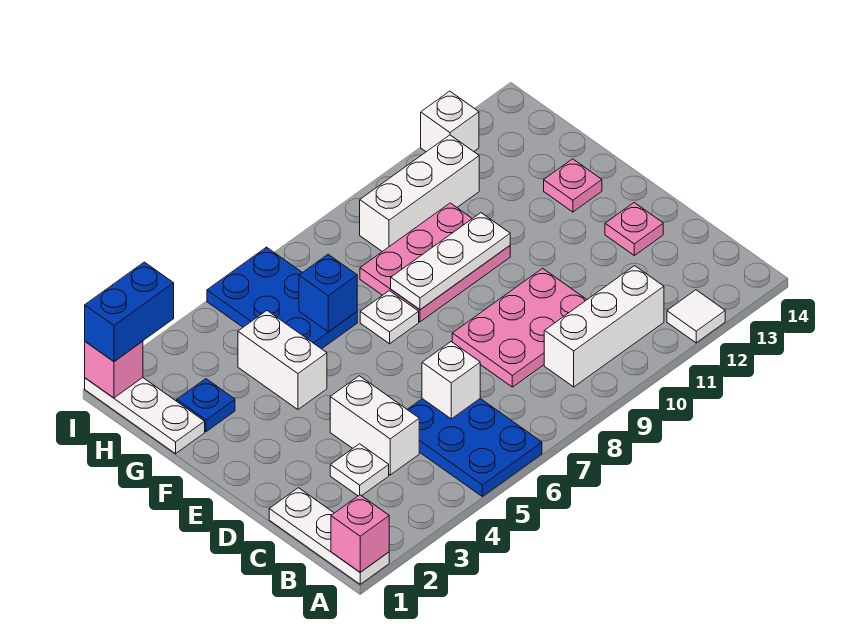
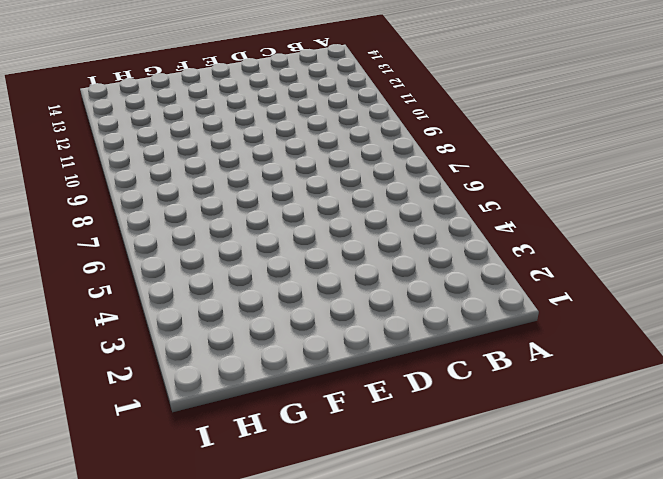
none -> white plate A1:C1 level 1
none -> blue plate A5:C6 level 1
none -> white tile A12 level 1

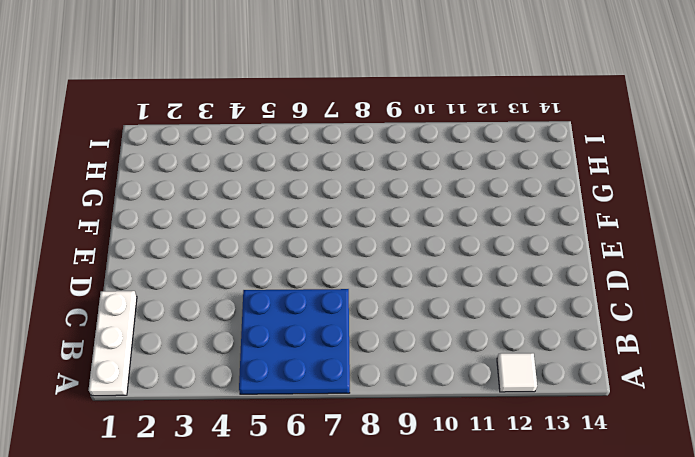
blue plate A5:C7 level 1 -> blue plate A5:C6 level 1
none -> white brick B9:B11 level 1
none -> white plate C3 level 1
none -> white brick C4:D4 level 1

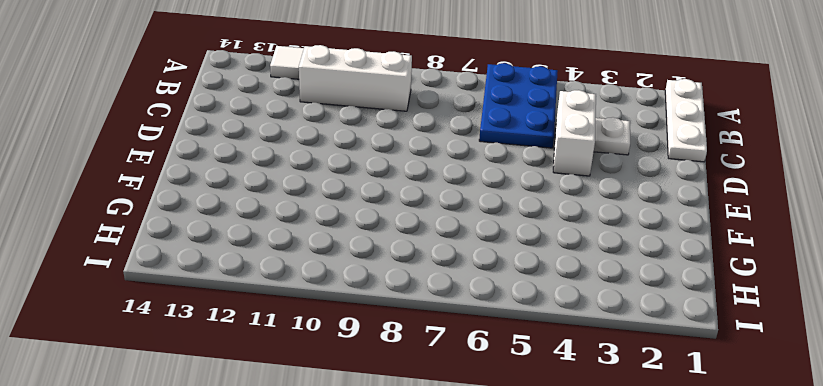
none -> pink plate C8:D10 level 1
none -> pink plate D13 level 1
none -> white brick F4:G4 level 1

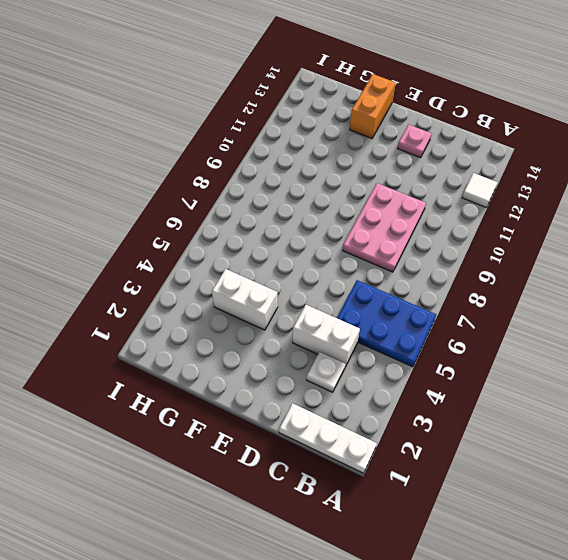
orange brick F13:F14 level 1 -> pink plate F13 level 1
none -> white brick B9:B11 level 1
none -> white plate F7 level 1
none -> pink plate F8:G10 level 1

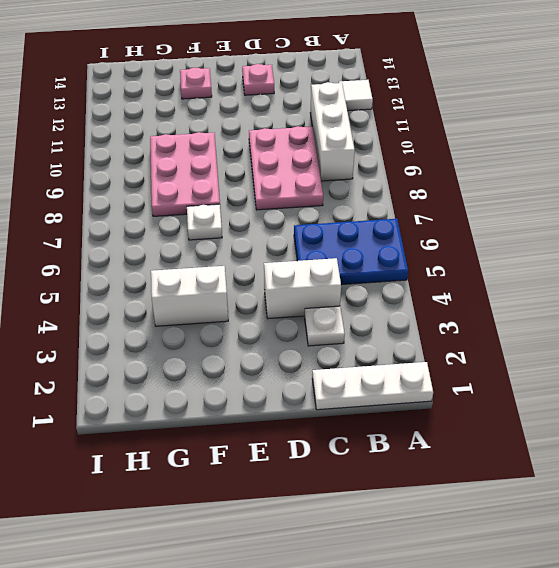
none -> white plate G1:I1 level 1
none -> blue plate G2 level 1
none -> blue plate G5:I6 level 1

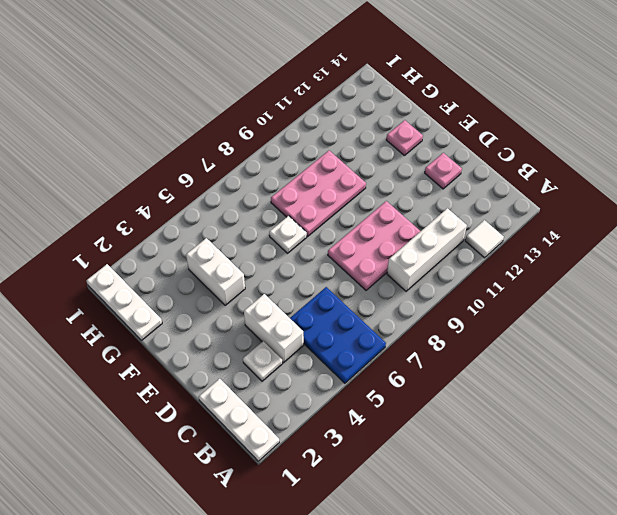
none -> blue plate G2 level 1
none -> blue plate G5:I6 level 1
none -> white brick H9:H11 level 1

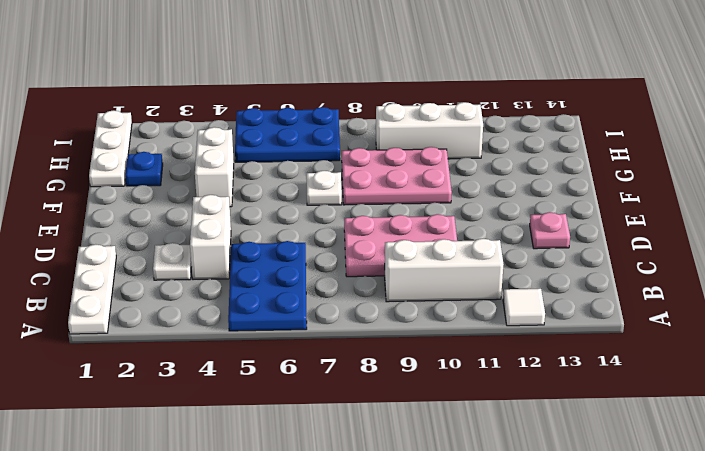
blue plate H5:I7 level 1 -> blue plate G5:I6 level 1
none -> pink plate F13 level 1
none -> white brick I12 level 1
none -> pink brick A1 level 2

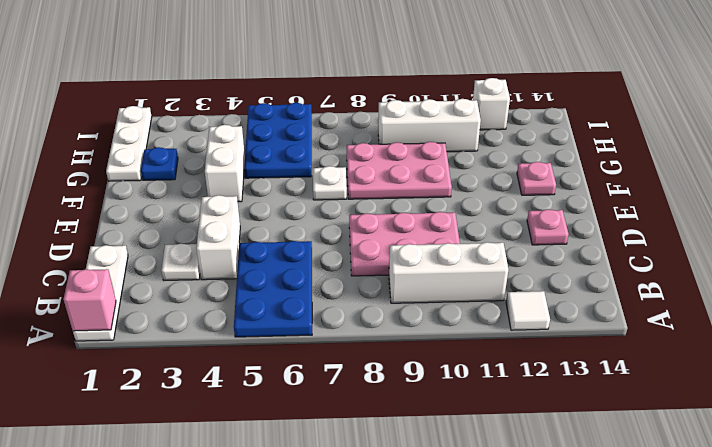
none -> white brick C6 level 2
none -> white plate F8:F10 level 2
none -> blue brick G6 level 2

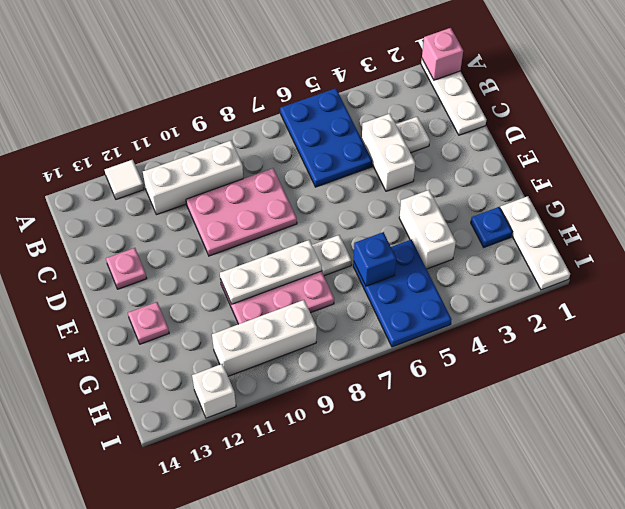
none -> white brick C6 level 2
none -> pink brick I1 level 2
none -> blue brick I1:I2 level 3

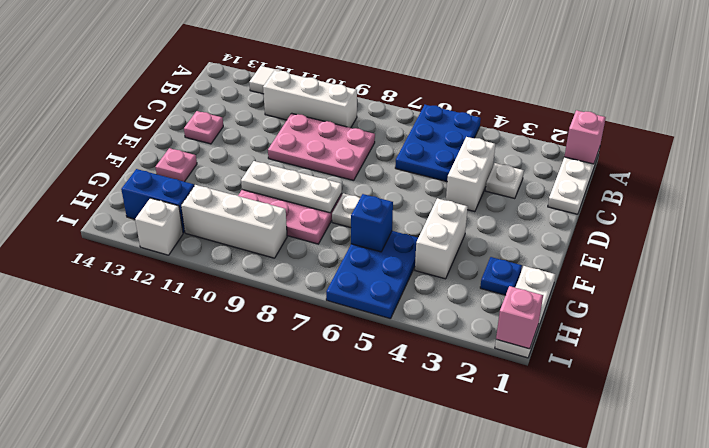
blue brick H12:H13 level 1 -> blue brick I1:I2 level 3
none -> white brick C6 level 2

